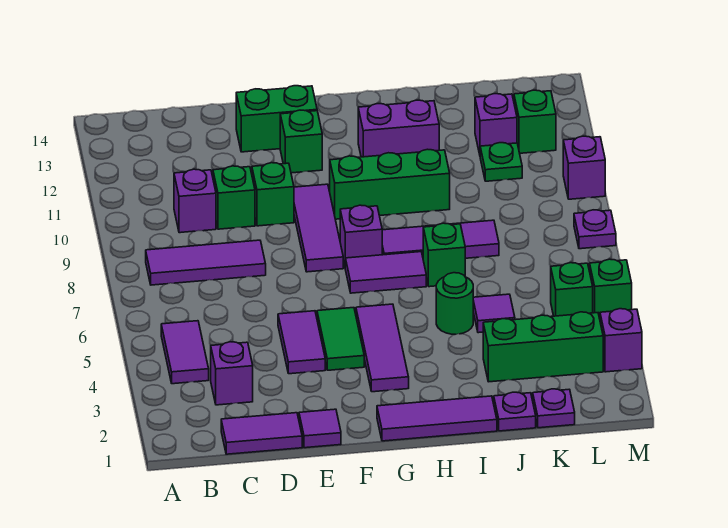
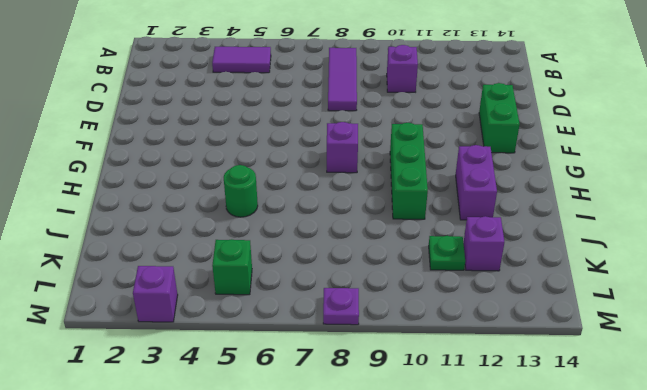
none -> purple tile C1:D1 level 1
none -> purple brick C3 level 1
none -> green brick D10 level 1
none -> purple tile E1 level 1

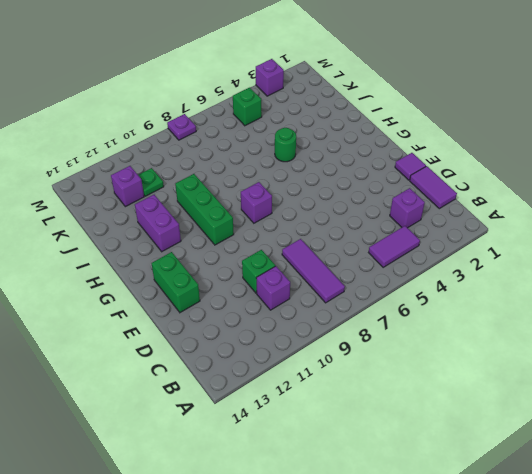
none -> purple tile E4:E5 level 1
none -> green brick E10 level 1
none -> green tile F4:F5 level 1
none -> purple tile F8:F10 level 1

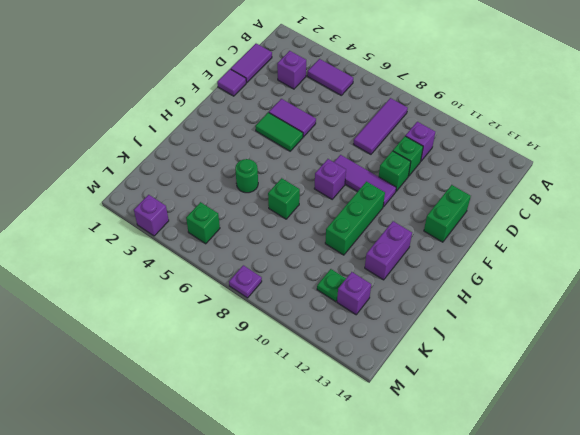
none -> green brick F12 level 1
none -> purple tile G1:I1 level 1
none -> purple tile G3:G5 level 1
none -> purple tile G7:H7 level 1

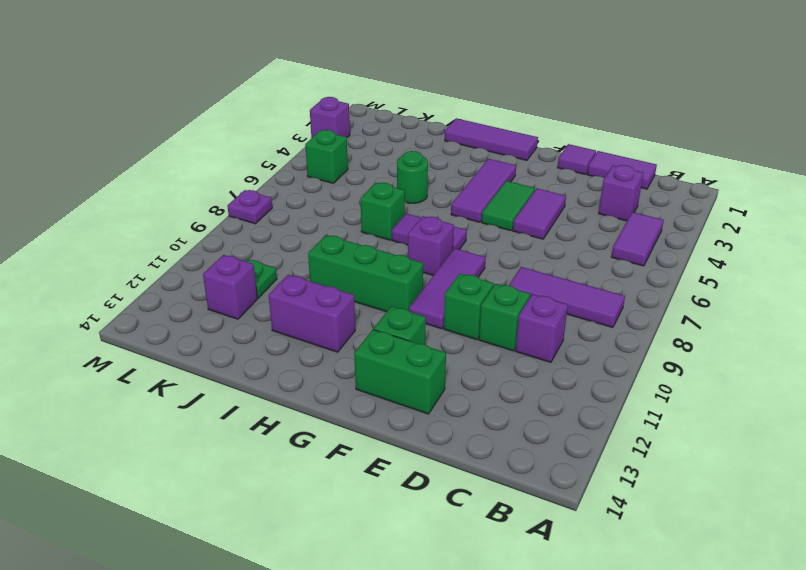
none -> purple tile H8:J8 level 1
none -> purple plate J1 level 1
none -> green brick J3:L3 level 1
none -> purple tile J5 level 1

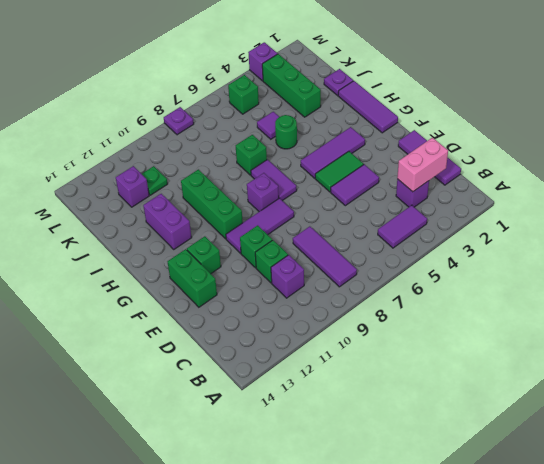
pink brick C2:C3 level 2 -> none
none -> purple tile H8:J8 level 1
none -> purple plate K1 level 1
none -> green brick L12 level 1
none -> green brick M5 level 1

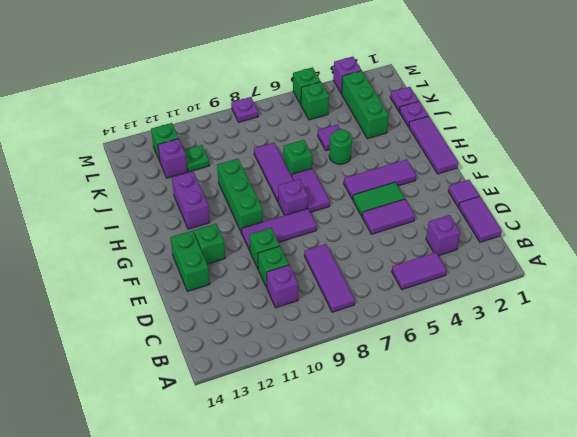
none -> purple brick M10 level 1

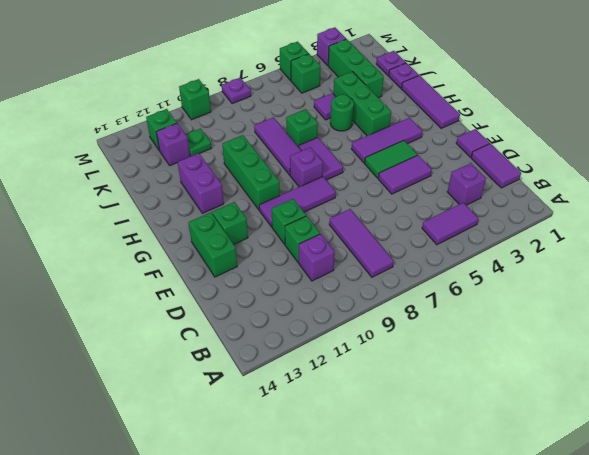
green brick H4:J4 level 1 -> none
green brick M10 level 1 -> purple brick M10 level 1

